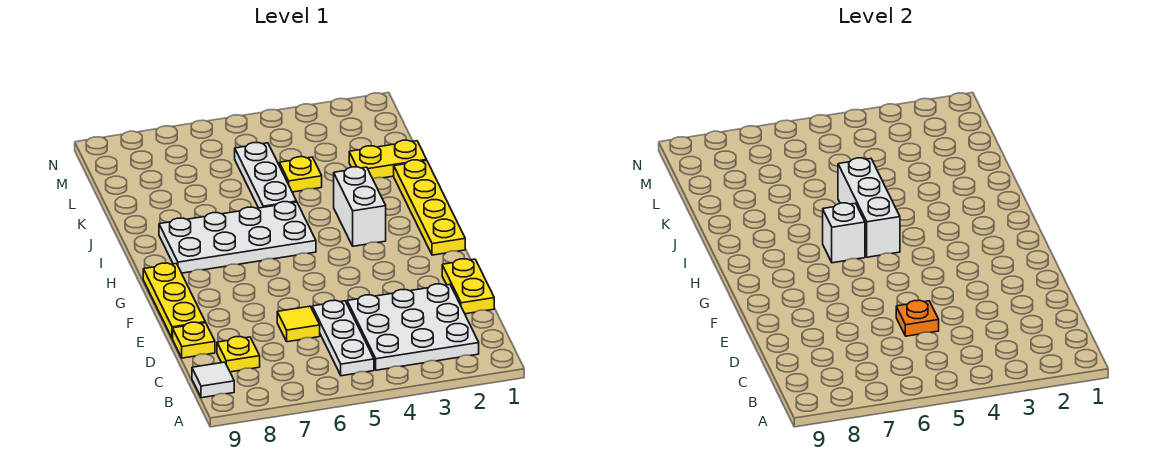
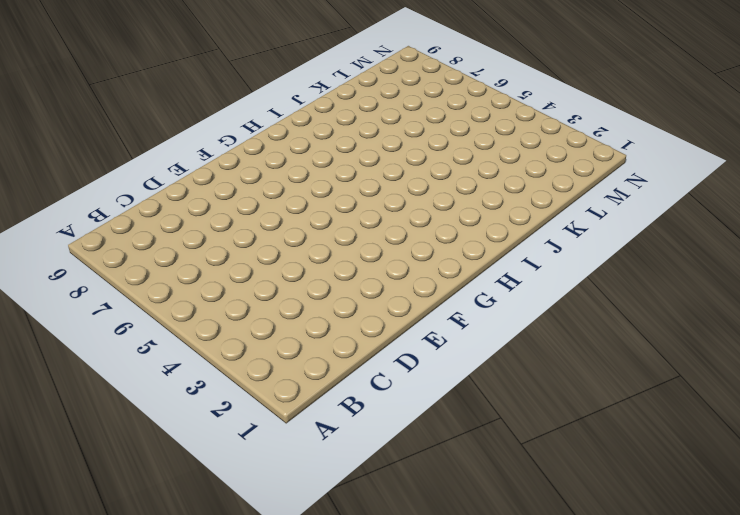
none -> white plate B2:D4 level 1
none -> white plate B5:D5 level 1
none -> white tile B9 level 1

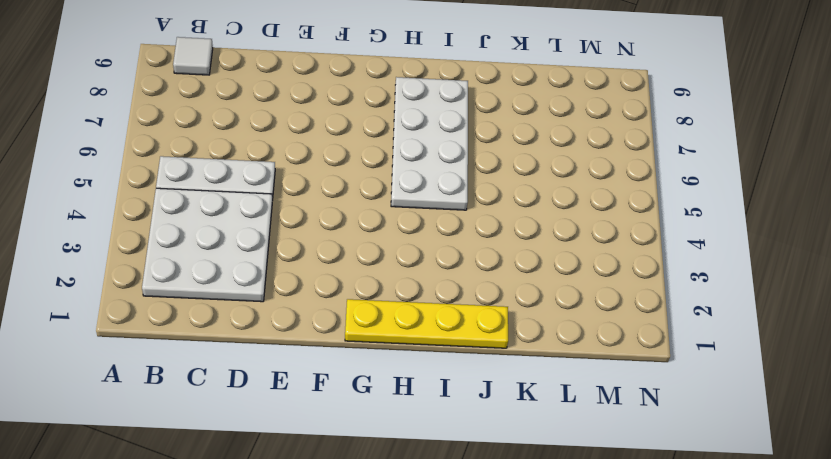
none -> yellow plate C8 level 1
none -> yellow plate D1:E1 level 1
none -> yellow tile D6 level 1

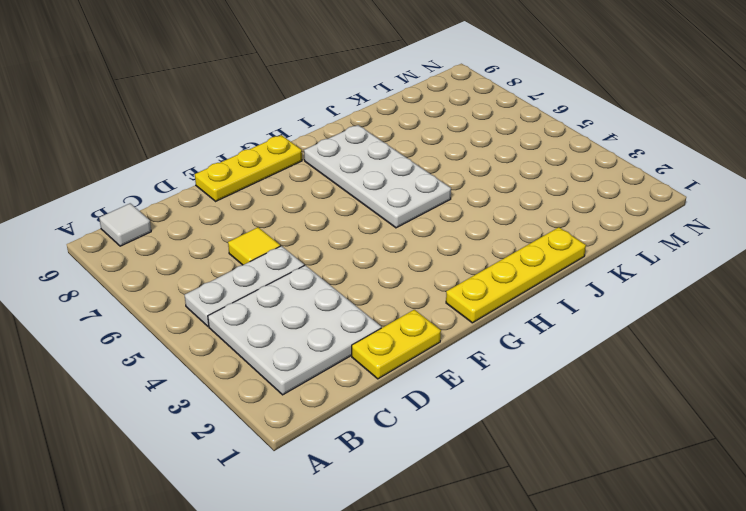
none -> yellow plate C8 level 1
none -> yellow plate D9 level 1
none -> white brick H3:I3 level 1

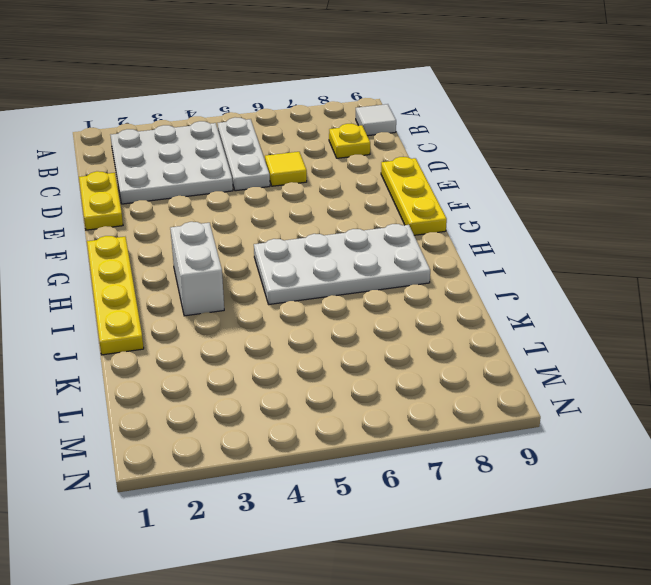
none -> yellow plate D9 level 1
none -> white plate J5:L5 level 1
none -> yellow plate K1:K2 level 1

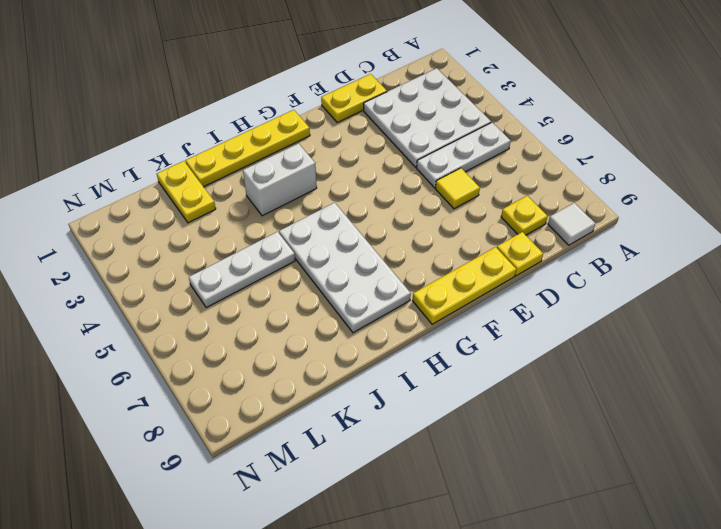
none -> yellow plate K4 level 1
none -> orange plate D5 level 2
none -> white brick H5:J5 level 2

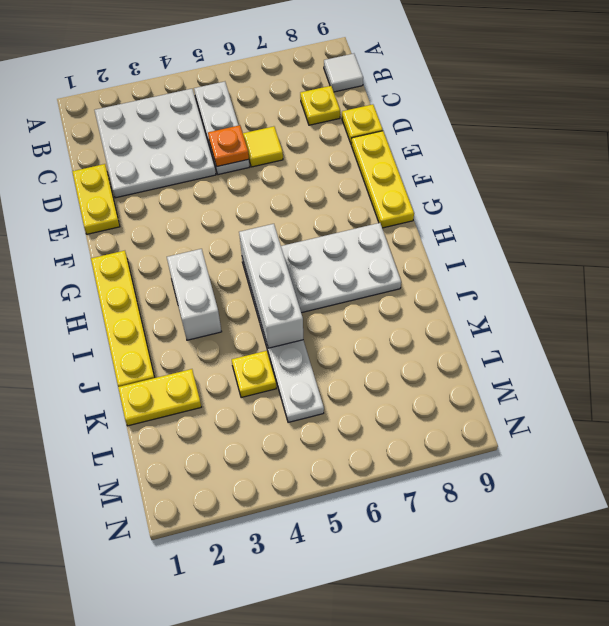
none -> white brick H6 level 2

